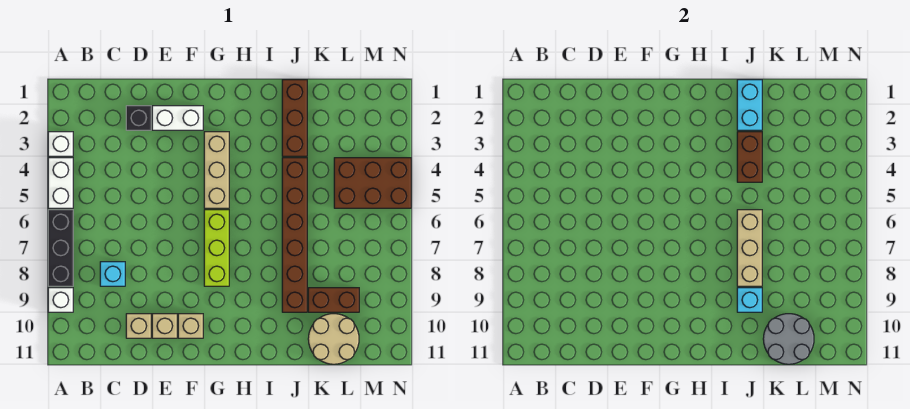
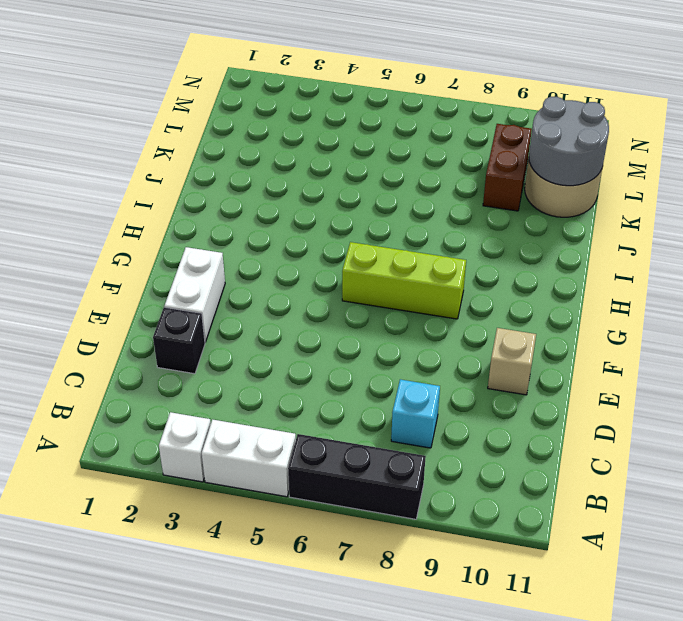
none -> white brick A9 level 1
none -> tan brick D10 level 1
none -> tan brick F10 level 1

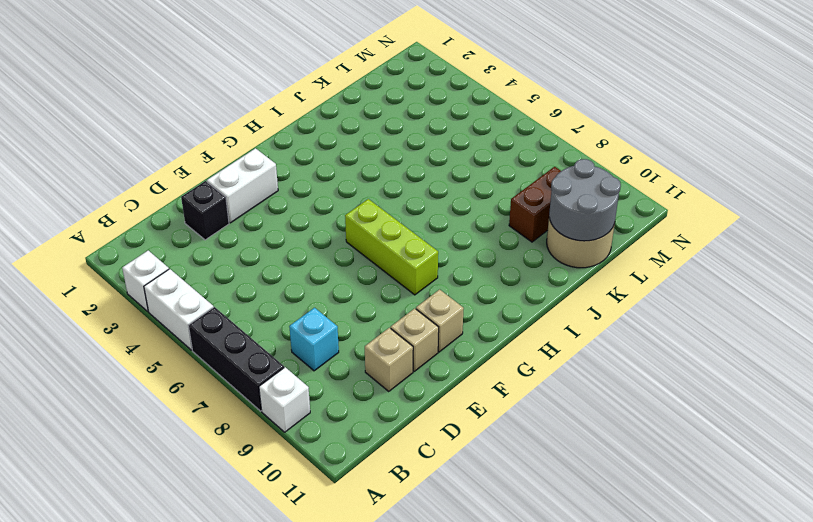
none -> tan brick G3:G5 level 1
none -> brown brick J1:J3 level 1
none -> brown brick J4:J9 level 1

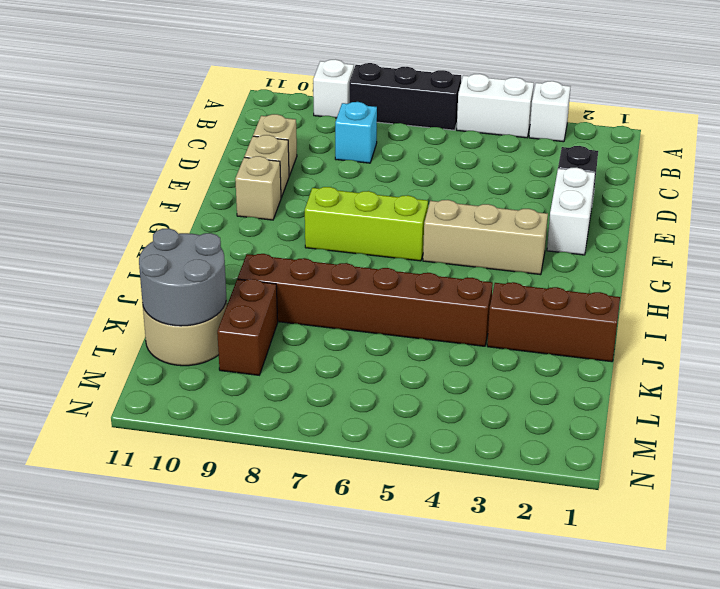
none -> brown brick L4:N5 level 1
none -> cyan brick J1:J2 level 2
none -> brown brick J3:J4 level 2

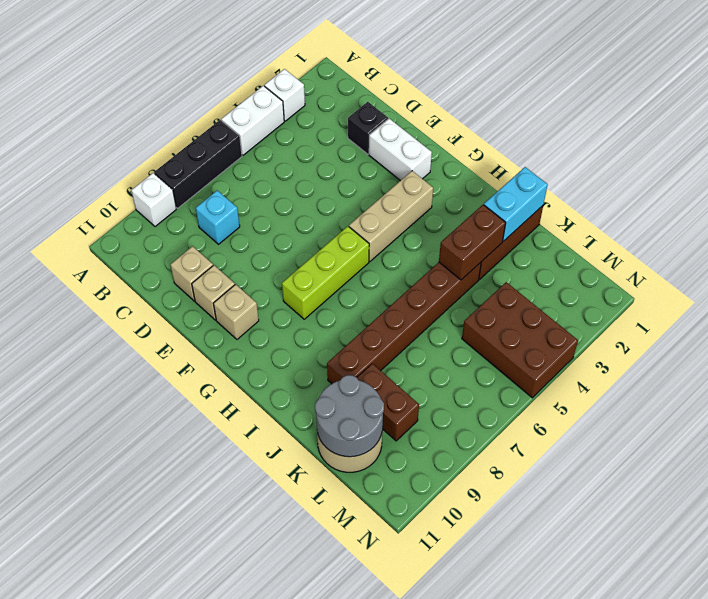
none -> tan brick J6:J8 level 2
none -> cyan brick J9 level 2

